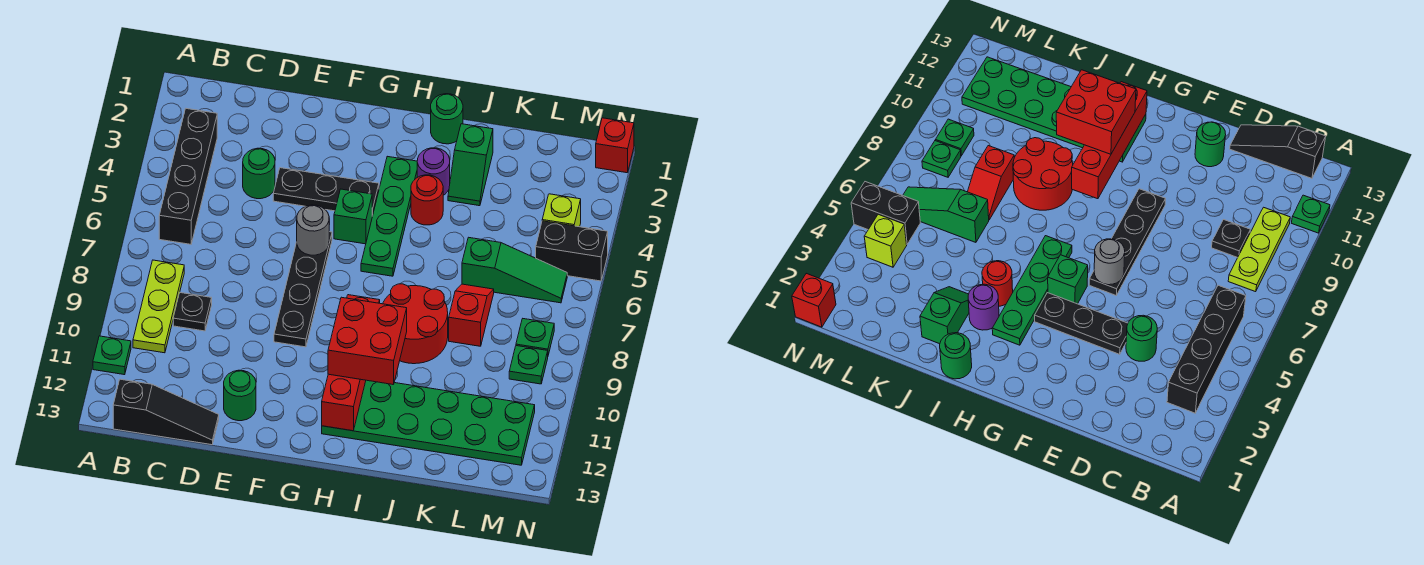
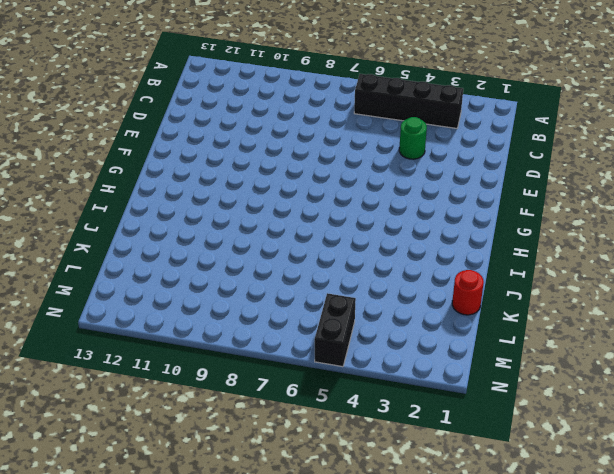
red round brick K1 level 1 -> red round brick I4 level 1
none -> green plate A11 level 1
none -> lime plate B8:B10 level 1
none -> black slope B13:D13 level 1 top B

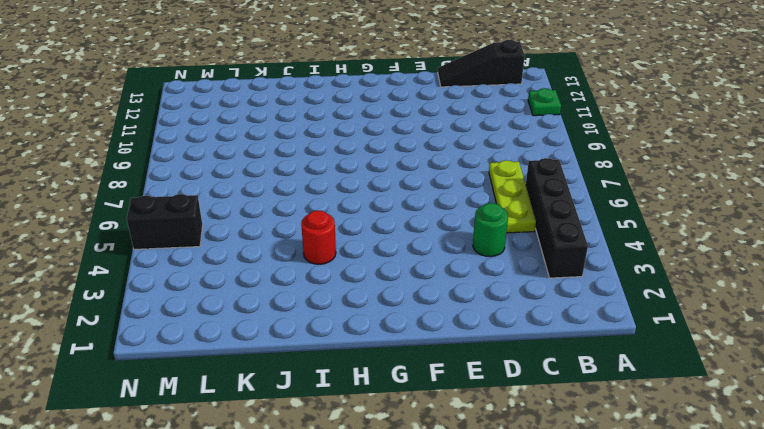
lime plate C5:C7 level 1 -> lime plate B8:B10 level 1
none -> black plate C9 level 1
none -> black plate E4:G4 level 1
none -> green round brick E12 level 1

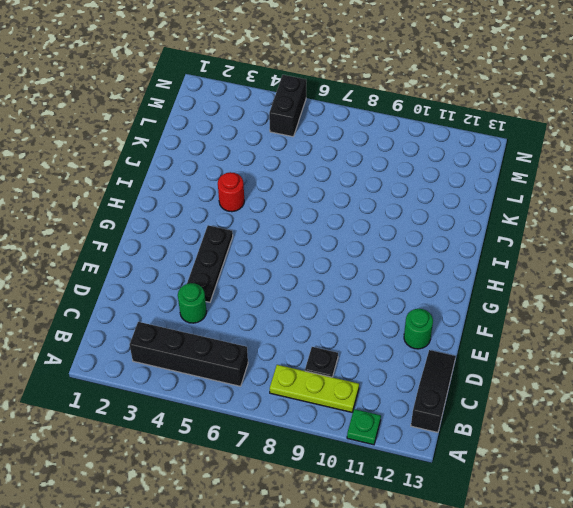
none -> black plate F6:F9 level 1
none -> green brick G5 level 1
none -> green plate H3:H6 level 1

